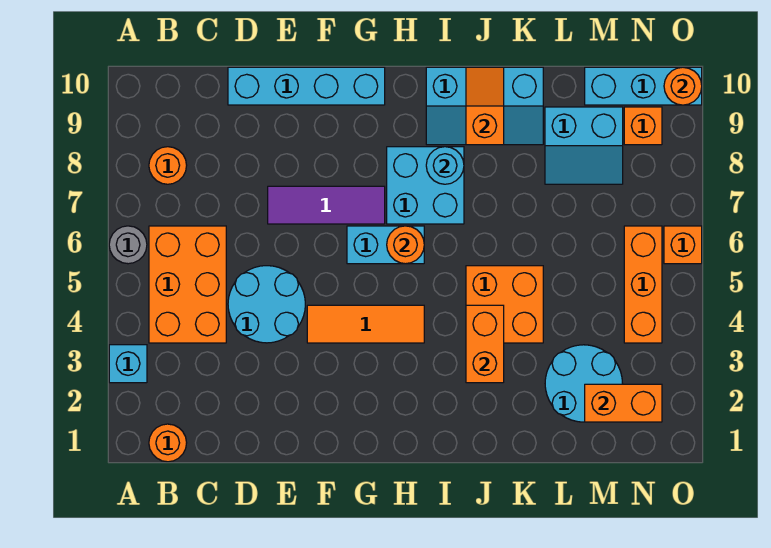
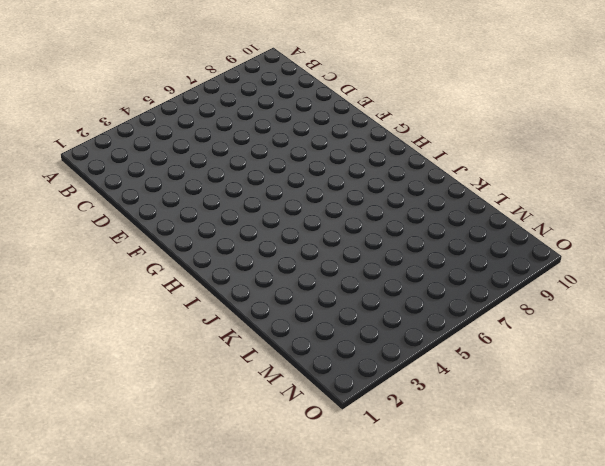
none -> cyan brick A3 level 1
none -> grey round brick A6 level 1
none -> orange round brick B1 level 1

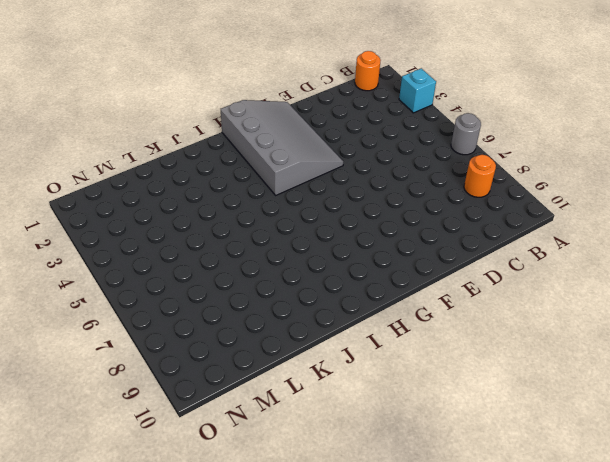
grey slope F1:H4 level 1 top H -> orange tile F4:H4 level 1
none -> orange brick B4:C6 level 1
none -> cyan round brick D4:E5 level 1
none -> cyan brick D10:G10 level 1

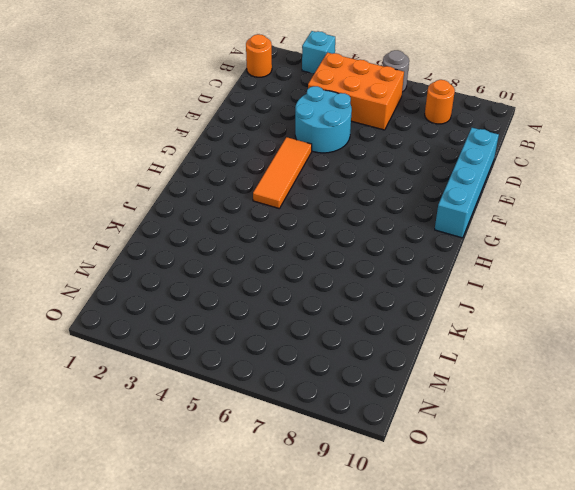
none -> purple tile E7:G7 level 1
none -> cyan brick G6:H6 level 1
none -> cyan brick H7:I8 level 1

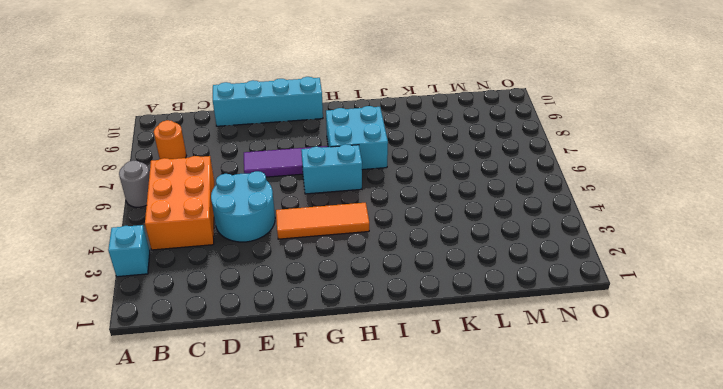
none -> orange round brick B1 level 1
none -> cyan slope I9:K10 level 1 top 10
none -> orange brick J4:K5 level 1

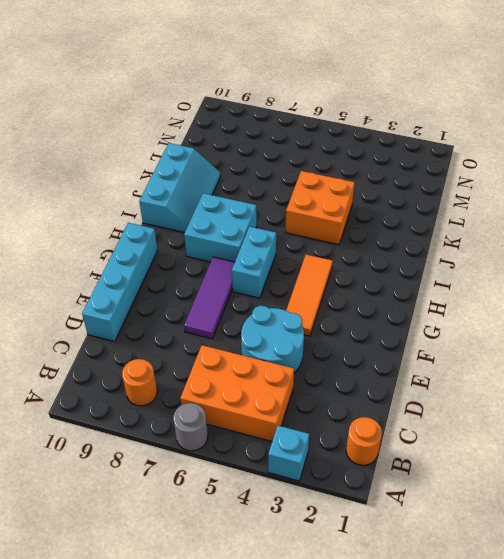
none -> cyan round brick L2:M3 level 1
none -> cyan slope L8:M9 level 1 top 9
none -> cyan brick M10:O10 level 1

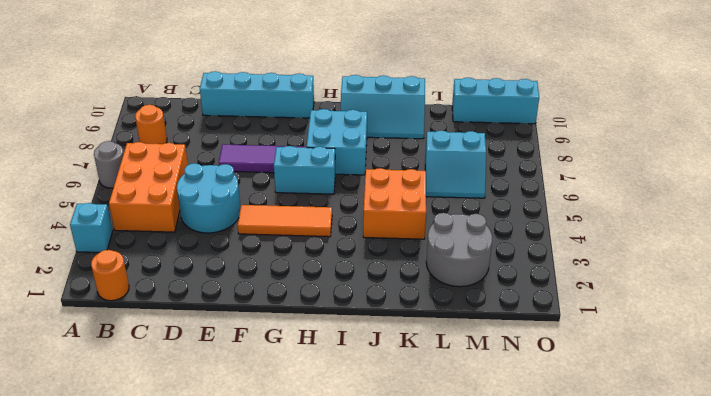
grey round brick L2:M3 level 1 -> cyan round brick L2:M3 level 1
cyan slope L6:M7 level 1 top 7 -> cyan slope L8:M9 level 1 top 9
none -> orange brick N4:N6 level 1
none -> orange brick N9 level 1
none -> orange brick O6 level 1

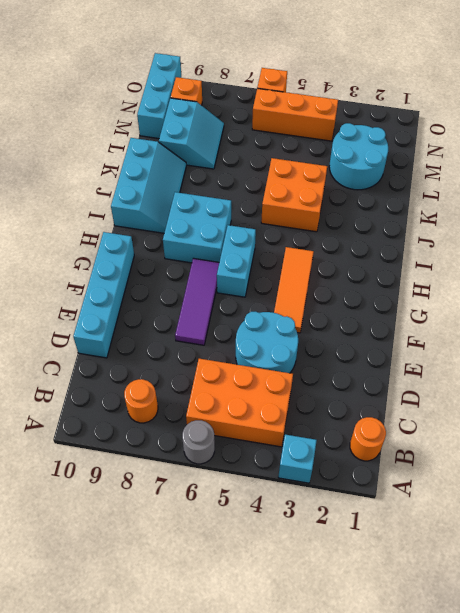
none -> orange round brick H6 level 2
none -> cyan round brick I8 level 2
none -> orange brick J3:J4 level 2

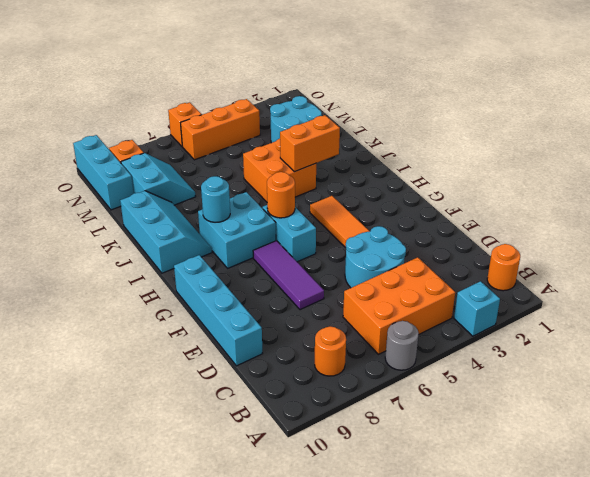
none -> orange slope J9:J10 level 2 top 9
none -> orange brick M2:N2 level 2
none -> orange round brick O10 level 2

